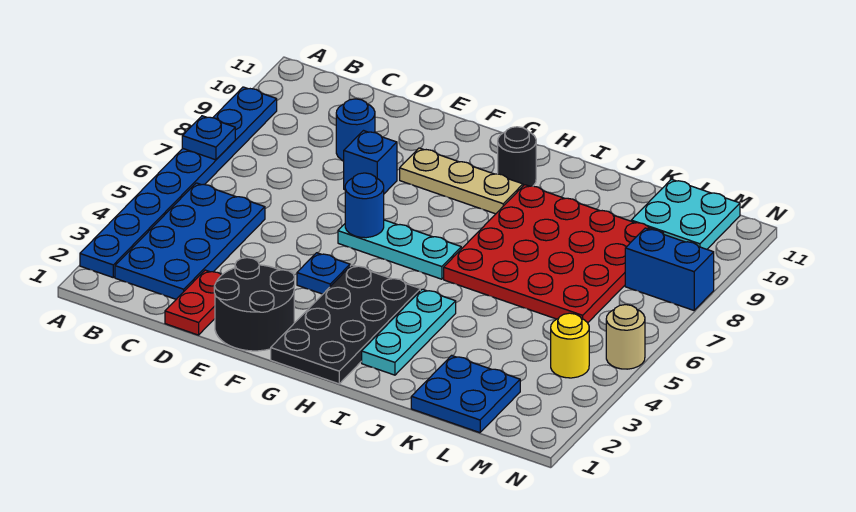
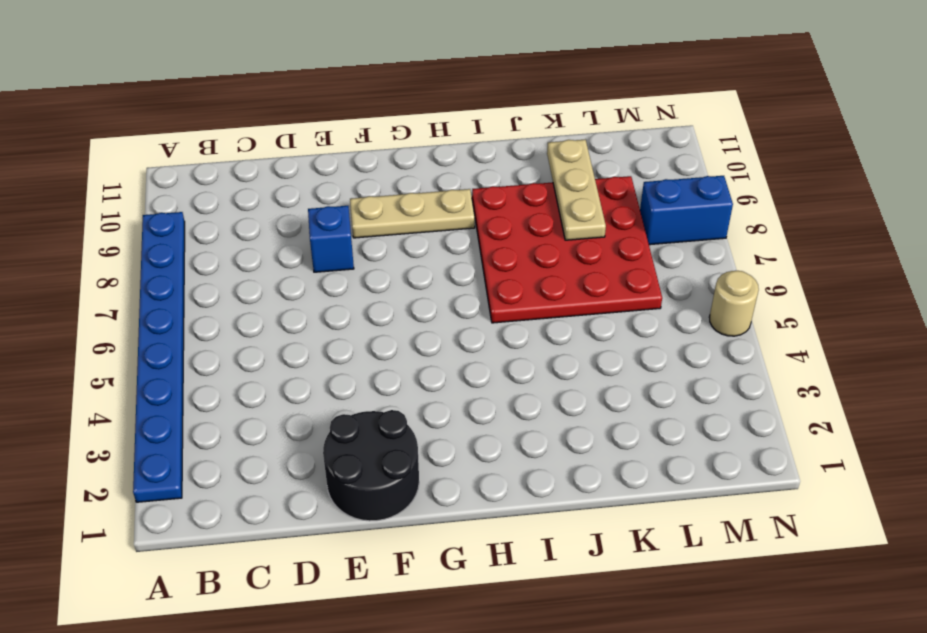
tan plate K8:K10 level 2 -> none
none -> blue plate B2:C5 level 1
none -> red plate D1:D2 level 1
none -> blue round brick D9 level 1

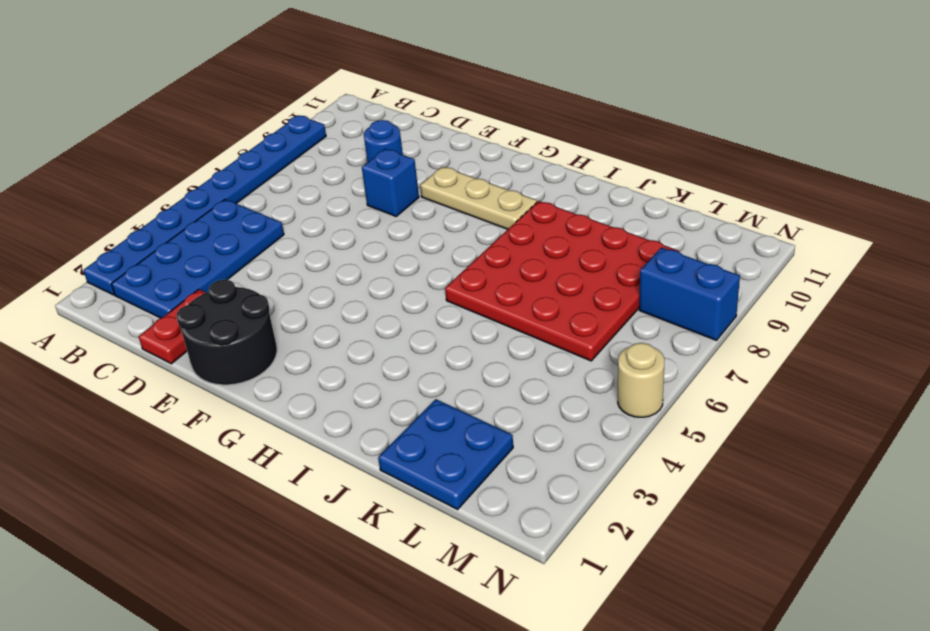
none -> blue plate F4 level 1
none -> cyan plate F6:H6 level 1
none -> black plate G1:H4 level 1

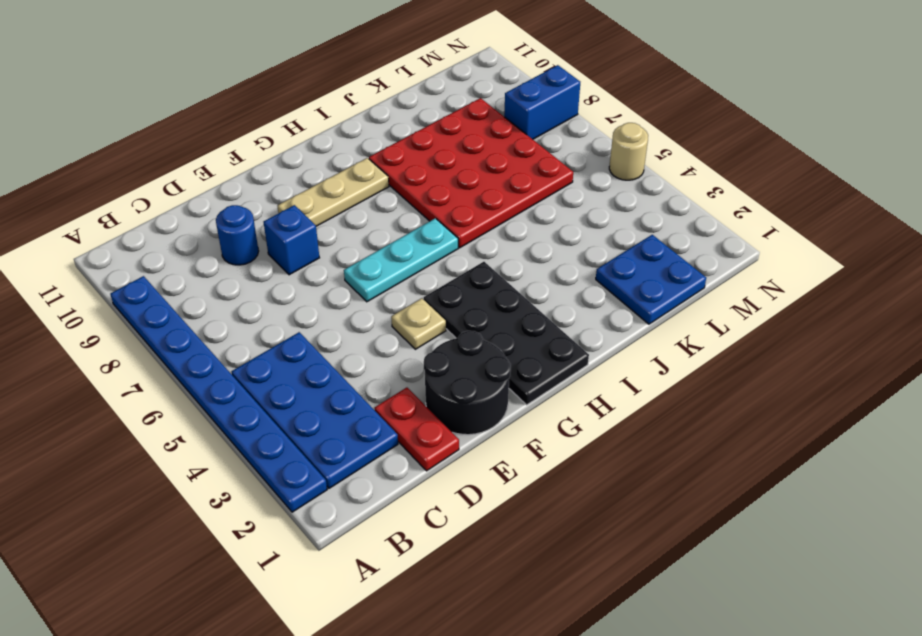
tan plate F4 level 1 -> blue plate F4 level 1
none -> black round brick H10 level 1
none -> cyan plate I2:I4 level 1
none -> cyan plate L10:M11 level 1

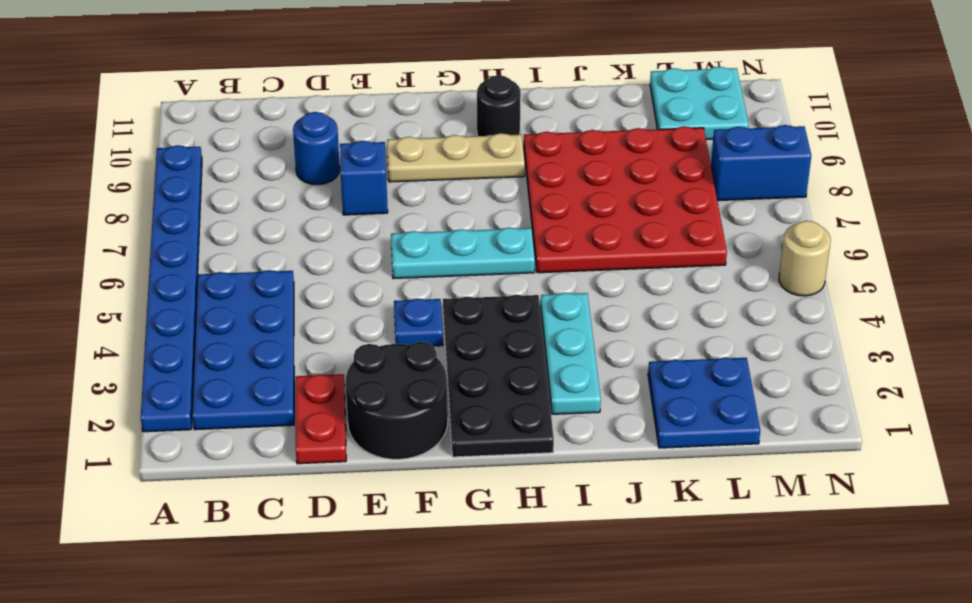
none -> yellow round brick M4 level 1
none -> blue plate A7 level 2
none -> blue round brick F6 level 2

